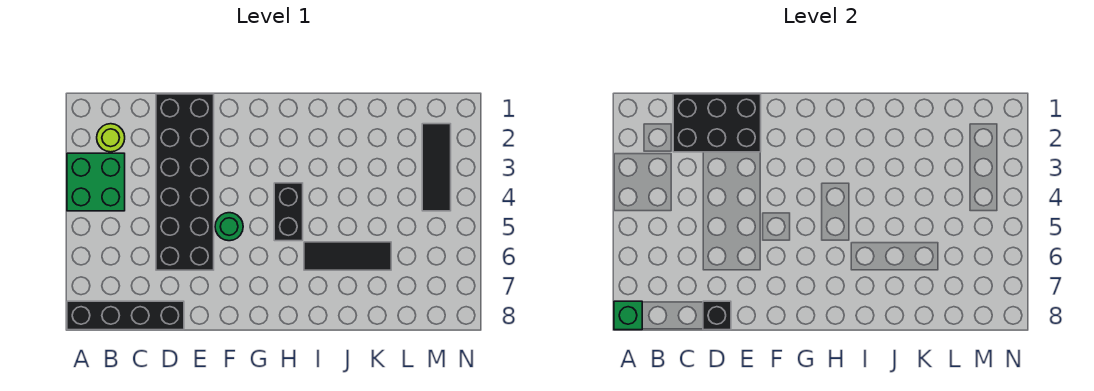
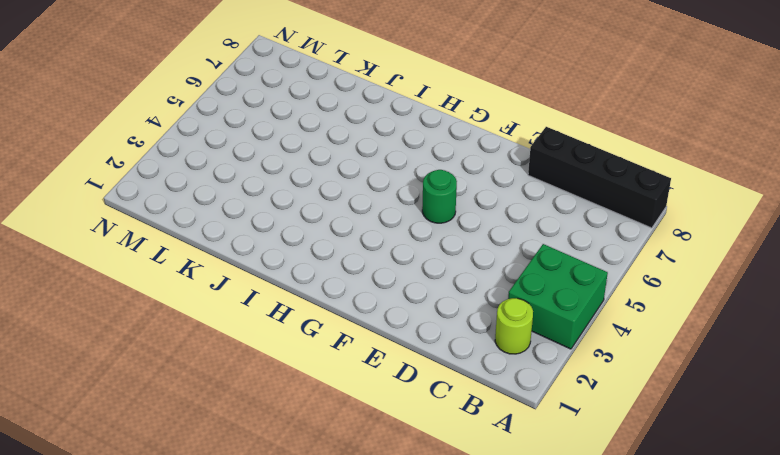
none -> black brick D1:E6 level 1
none -> black brick H4:H5 level 1

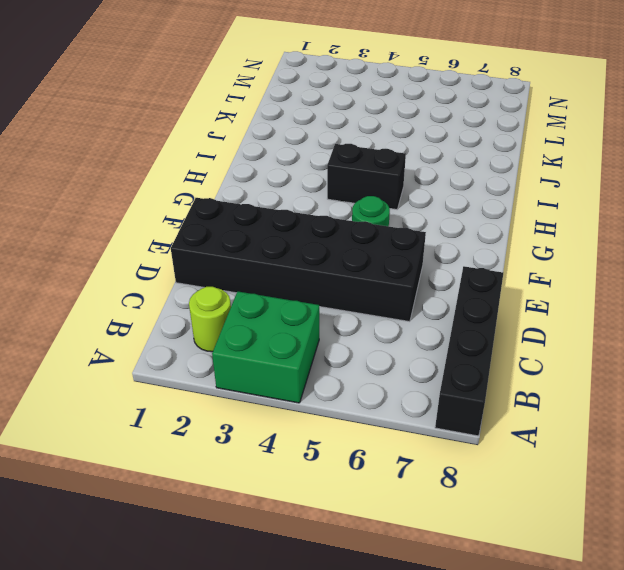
none -> black tile I6:K6 level 1
none -> black tile M2:M4 level 1

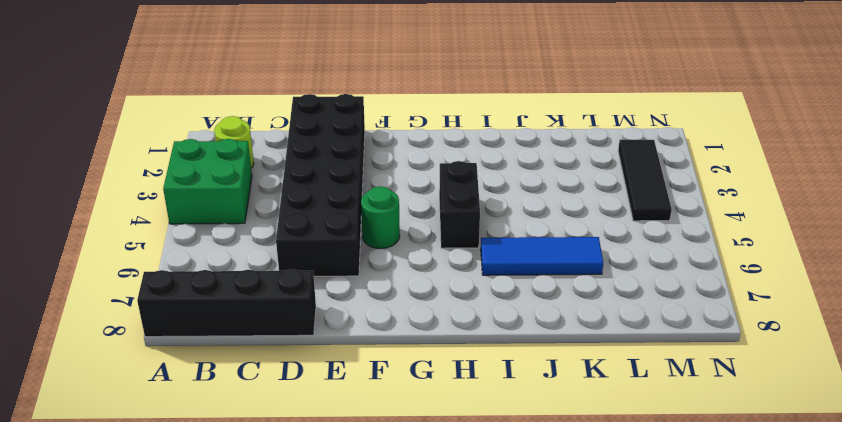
blue tile I6:K6 level 1 -> black tile I6:K6 level 1
none -> green brick A8 level 2
none -> black brick C1:E2 level 2

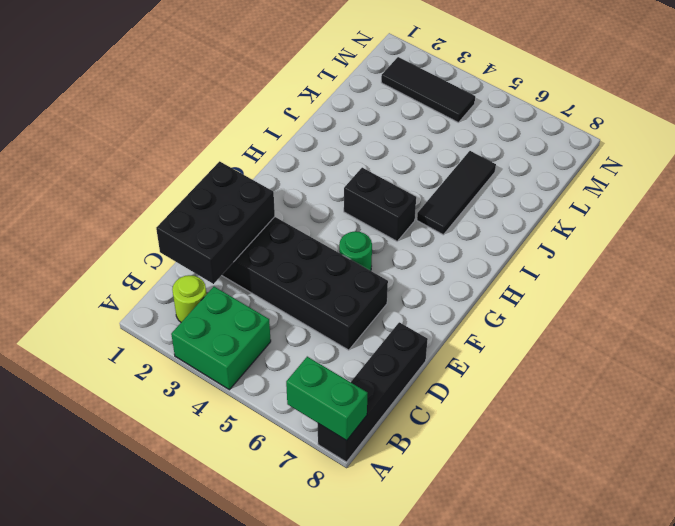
green brick A7:A8 level 2 -> green brick A8 level 2
none -> black brick D8 level 2

